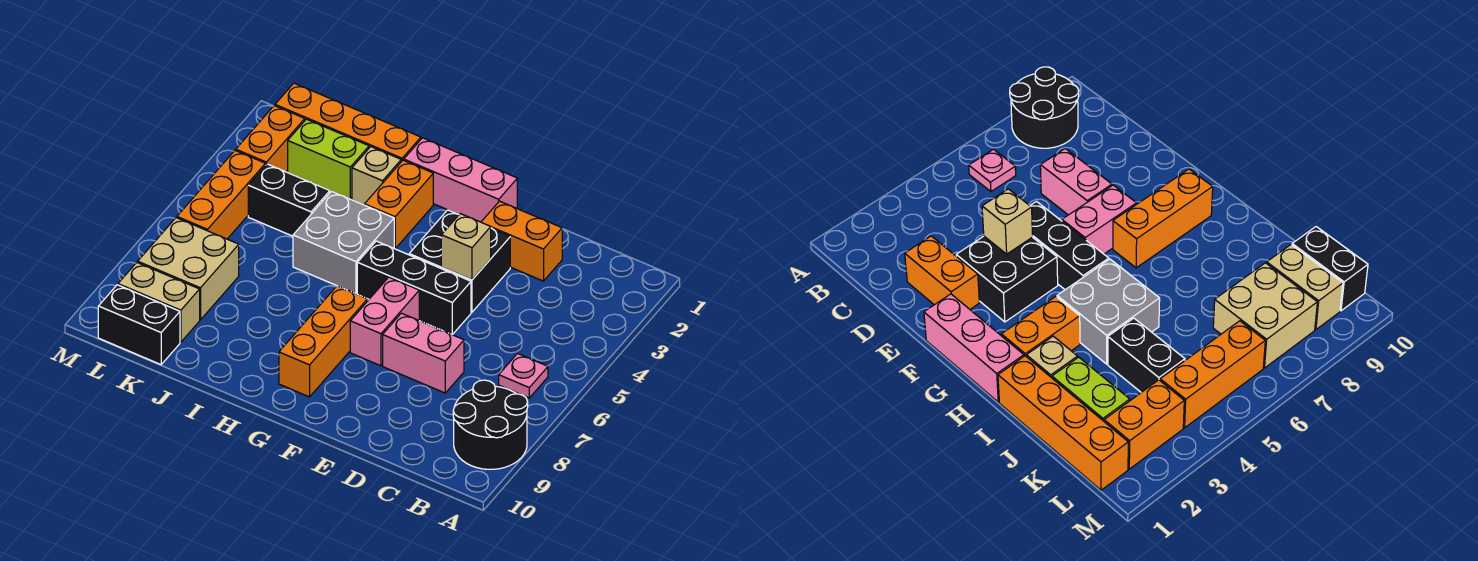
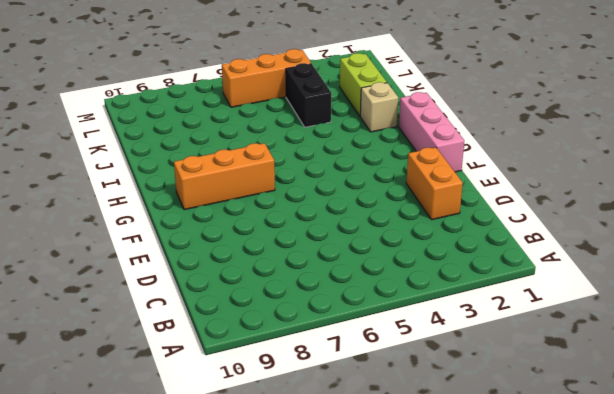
none -> black round brick A8:B9 level 1
none -> pink plate B6 level 1
none -> pink brick D7:E7 level 1

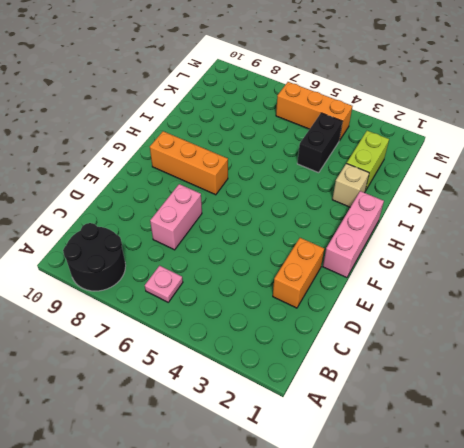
none -> black brick E3:F4 level 1
none -> black brick E5:G5 level 1
none -> pink brick F6:F7 level 1

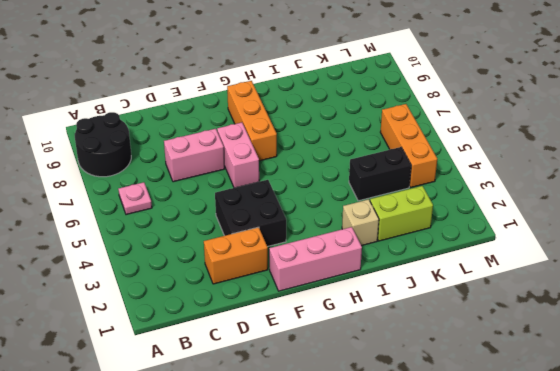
none -> black brick E5:G5 level 1
none -> orange brick H2:H3 level 1
none -> grey brick H4:I5 level 1

